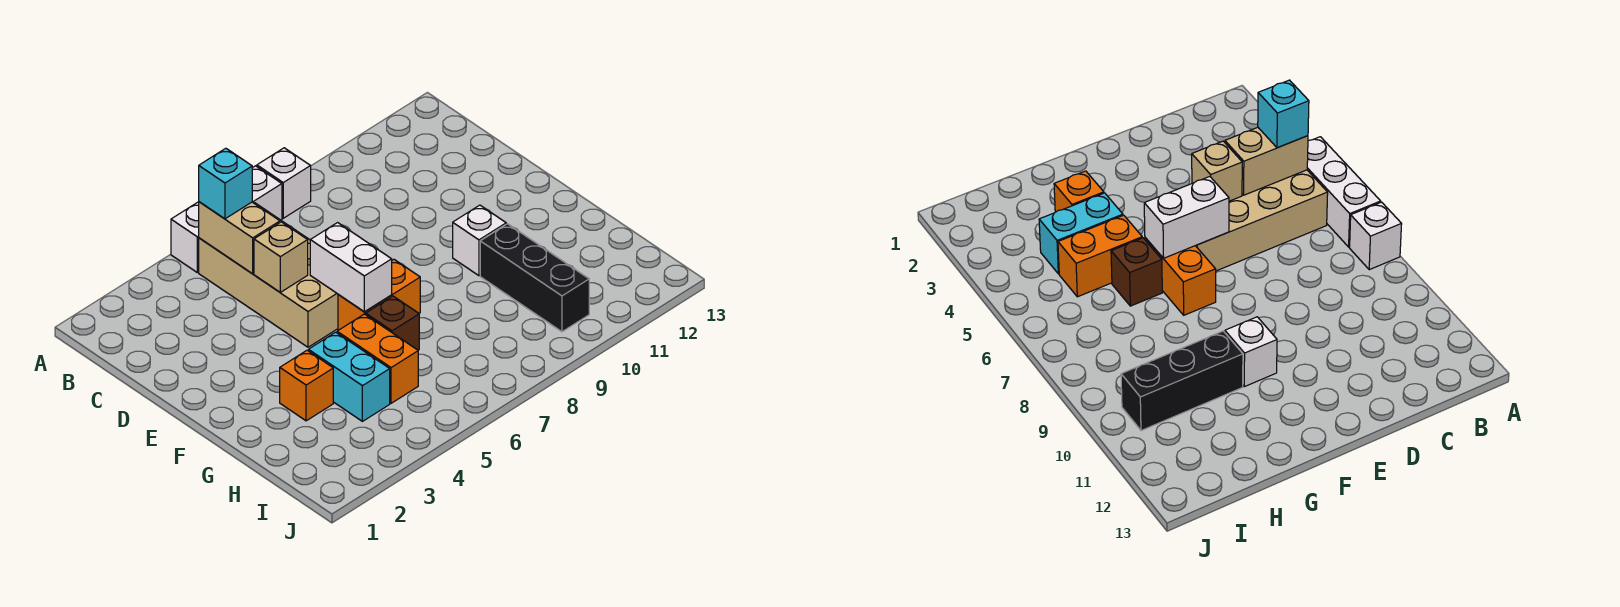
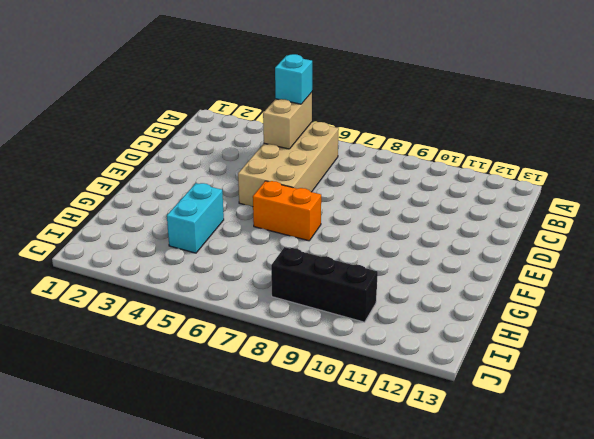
black brick I8:I10 level 1 -> black brick G10:I10 level 1
none -> white brick A5:A7 level 1
none -> white brick A8 level 1
none -> white brick F10 level 1

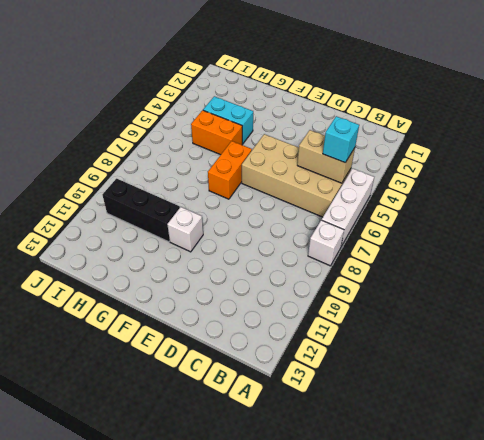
none -> orange brick G3 level 1
none -> brown brick G6 level 1
none -> tan brick D5 level 2

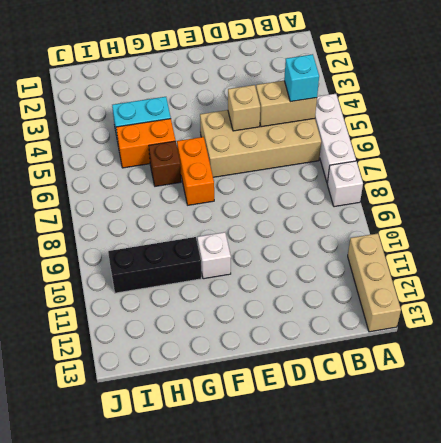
tan brick A11:A13 level 1 -> none
none -> orange brick G3 level 1
none -> white brick E6:F6 level 2

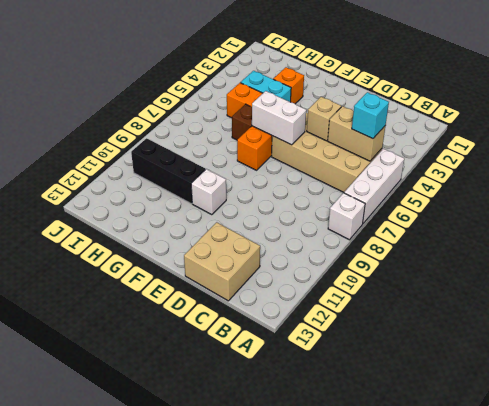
tan brick C12:D13 level 1 -> none

